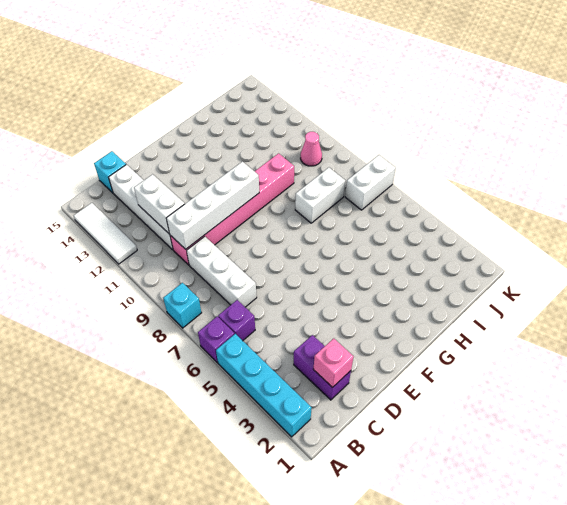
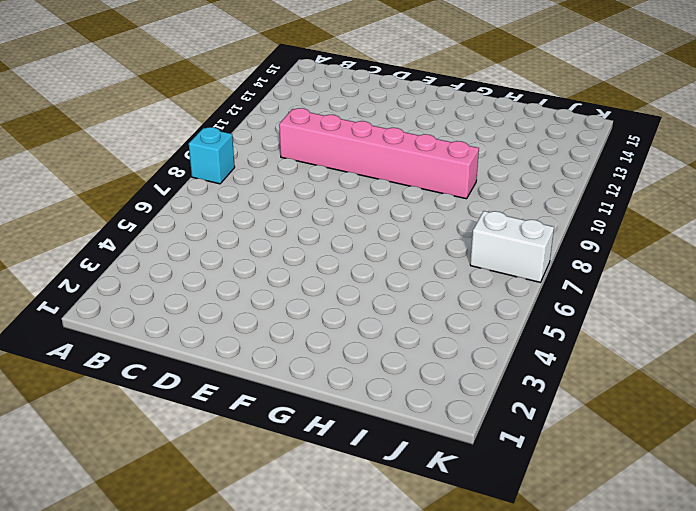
none -> cyan brick A2:A5 level 1
none -> purple brick A6 level 1
none -> white tile A12:A14 level 1

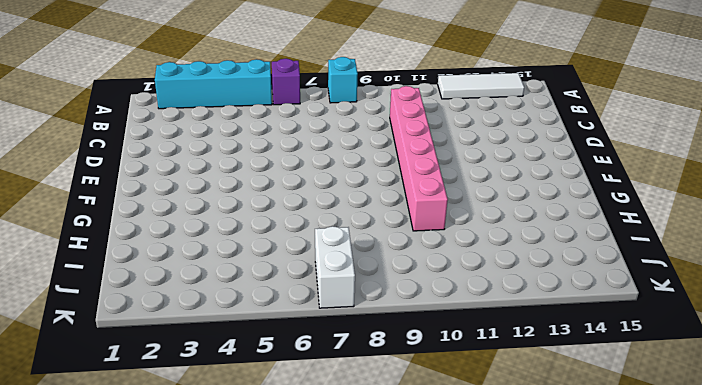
none -> purple brick B6 level 1
none -> purple brick C2:C3 level 1
none -> white brick C7:C9 level 1

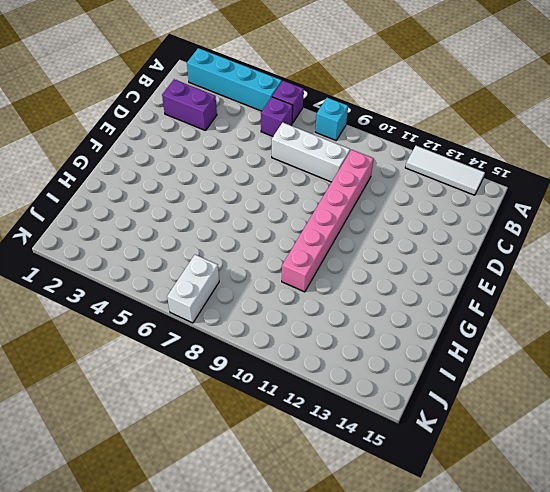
none -> white brick C11:C14 level 1
none -> cyan brick C15 level 1
none -> white brick H8:I8 level 1

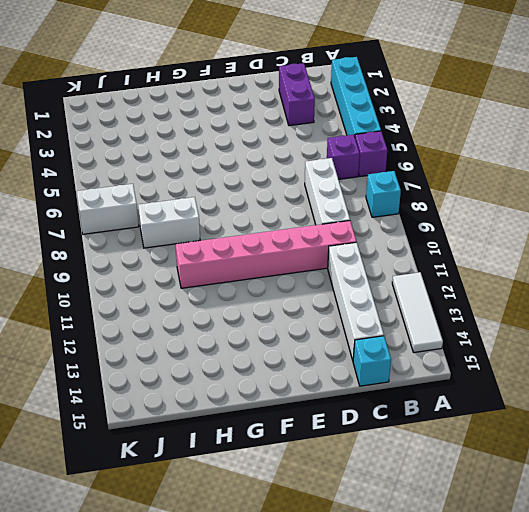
none -> pink cone J10 level 1
none -> pink brick C2 level 2
none -> white brick C10:F10 level 2

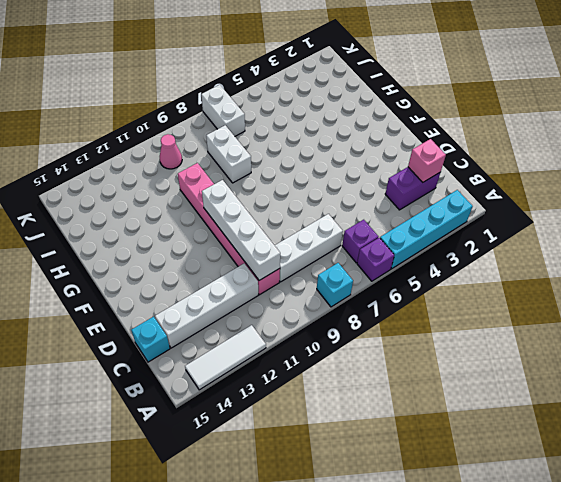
none -> white brick C11:C12 level 2

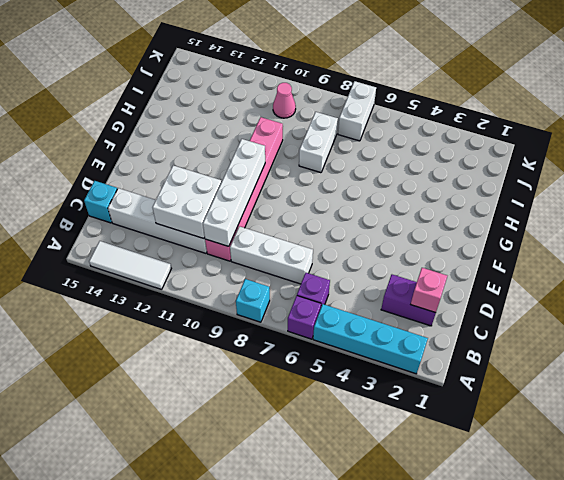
white brick C11:D12 level 2 -> white brick C11:C12 level 2

